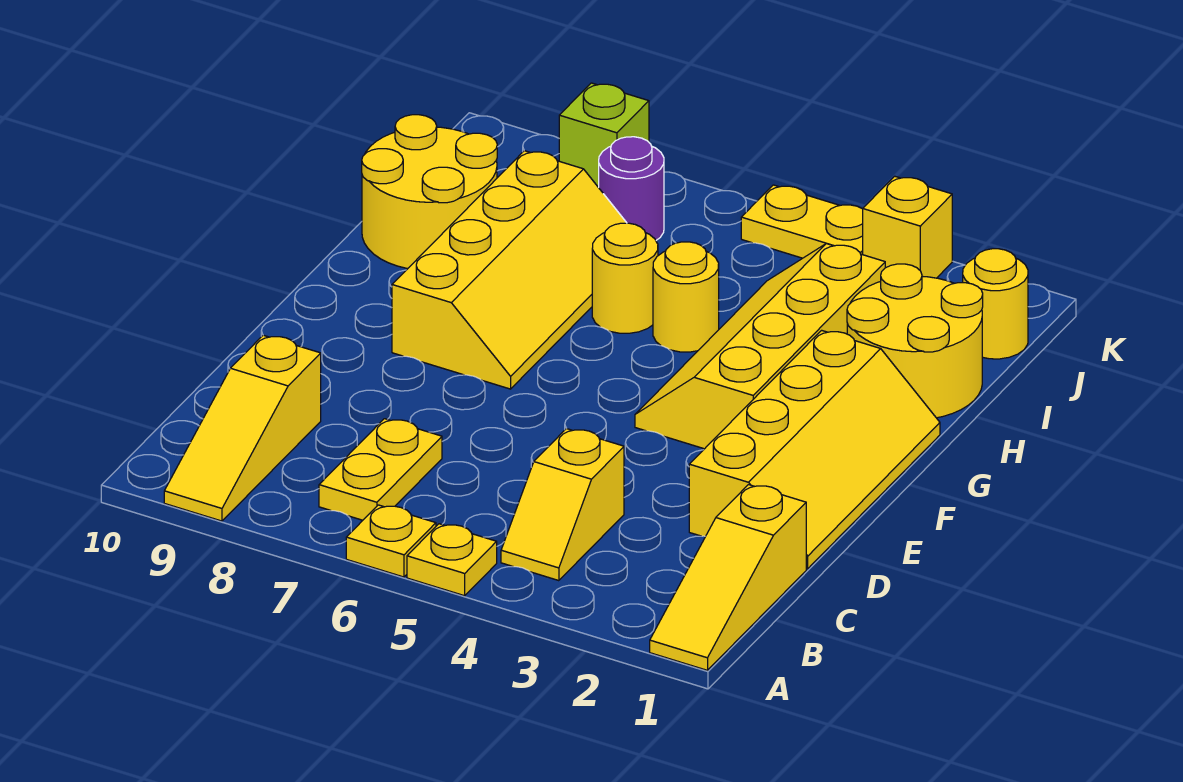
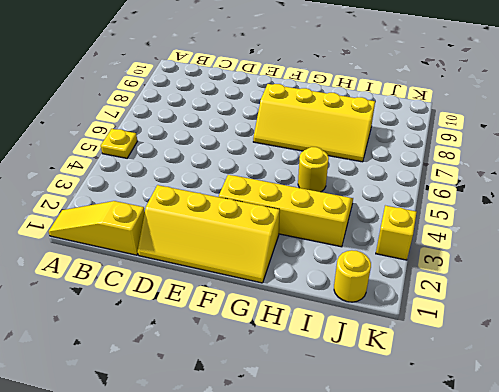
none -> yellow plate A6 level 1
none -> yellow slope A9:C9 level 1 top C
none -> yellow slope B4:C4 level 1 top C

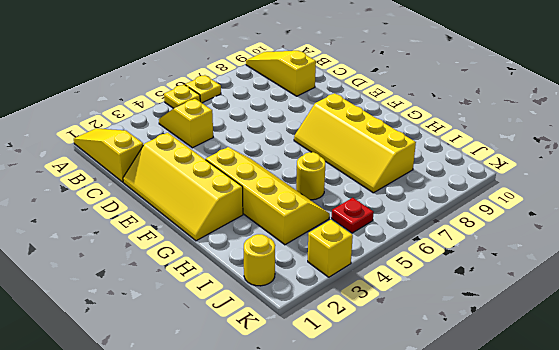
red plate J5 level 1 -> none
none -> yellow plate B7:C7 level 1
none -> yellow round brick H1:I2 level 1
none -> yellow round brick H6 level 1

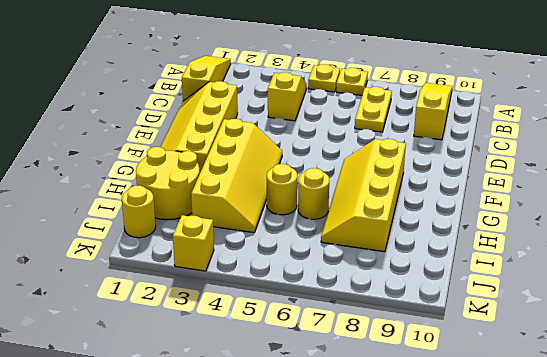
none -> yellow round brick H9:I10 level 1
none -> purple round brick J7 level 1
none -> yellow plate K4:K5 level 1

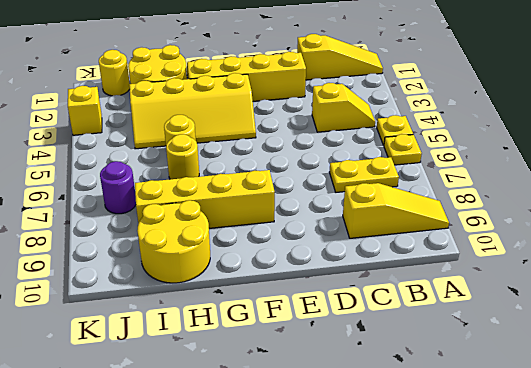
none -> yellow plate K4:K5 level 1
none -> lime brick K8 level 1

